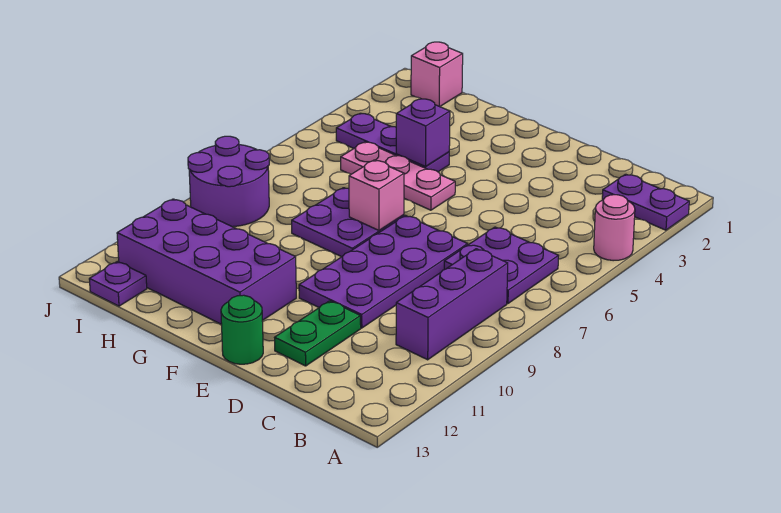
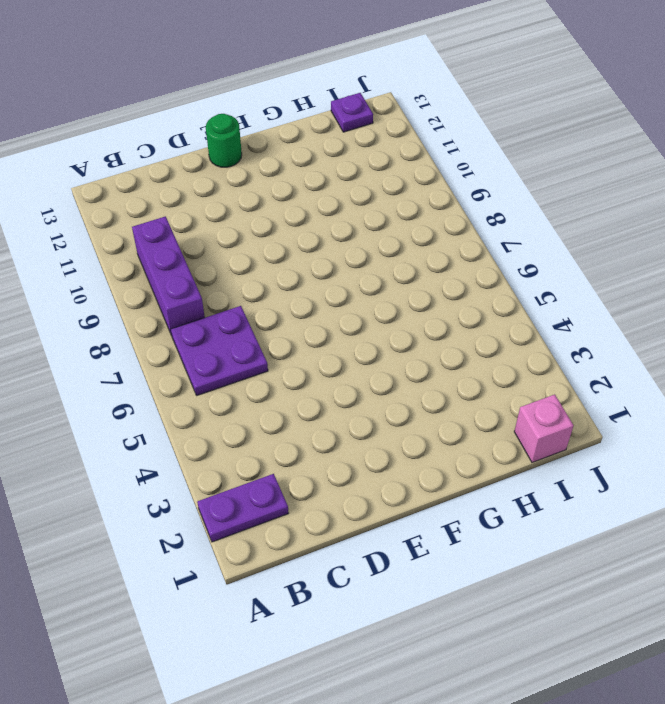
none -> pink round brick A4 level 1
none -> purple plate D7:E10 level 1
none -> green plate D11:D12 level 1

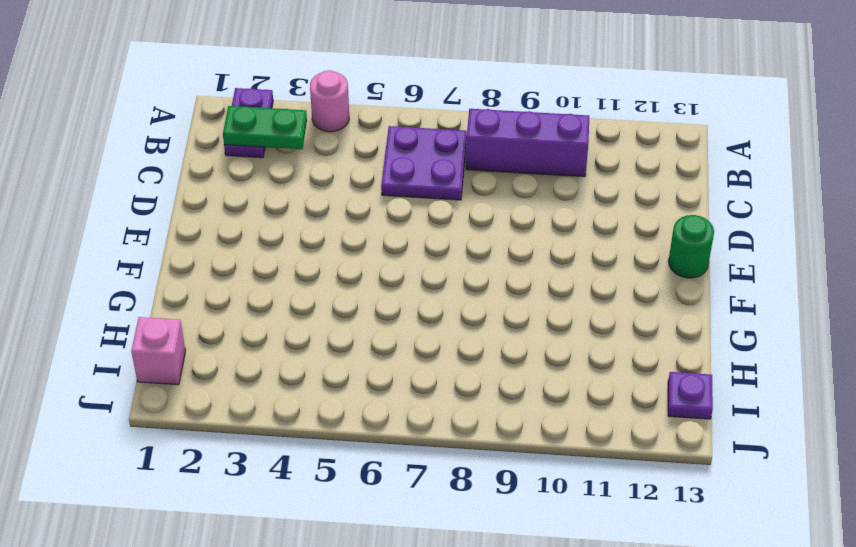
green plate B2:B3 level 2 -> green plate D11:D12 level 1
none -> purple plate D7:E10 level 1
none -> pink plate F5:H5 level 1
none -> purple plate F7:G8 level 1

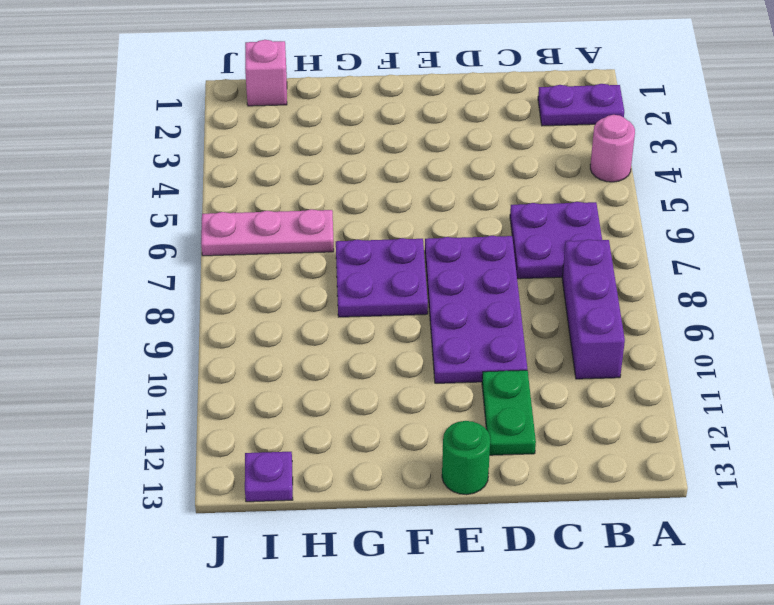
pink plate H6:J6 level 1 -> pink plate F5:H5 level 1
none -> purple brick F11:I12 level 1
none -> purple plate G4:I4 level 1
none -> purple round brick I8:J9 level 1

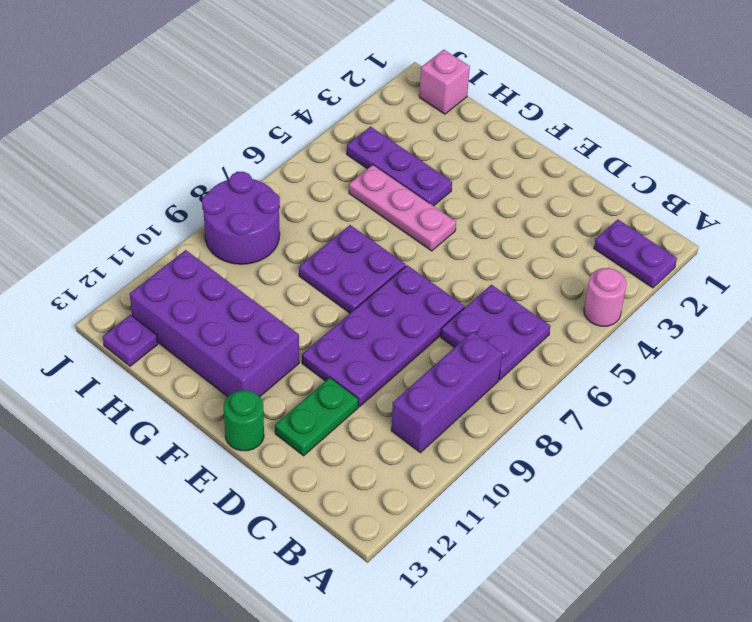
none -> pink brick F7 level 2
none -> purple brick G4 level 2

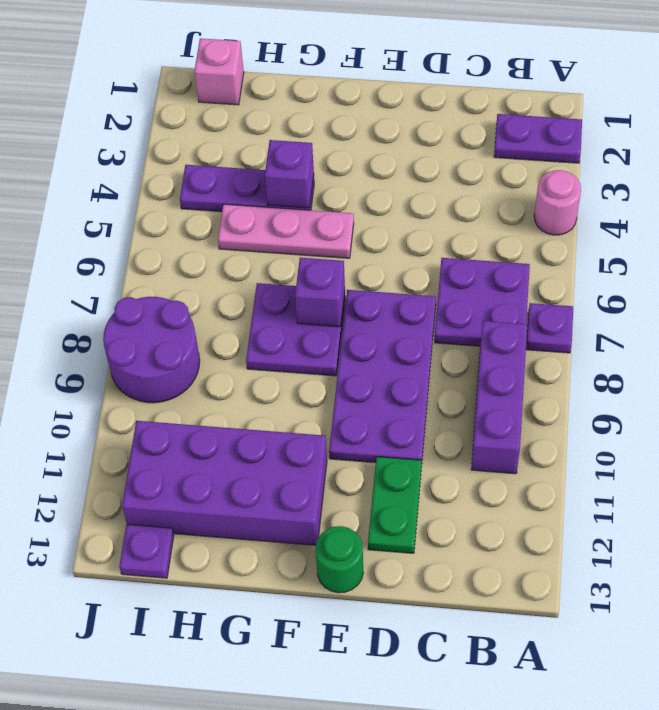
purple plate A7 level 1 -> none
purple brick F7 level 2 -> pink brick F7 level 2

